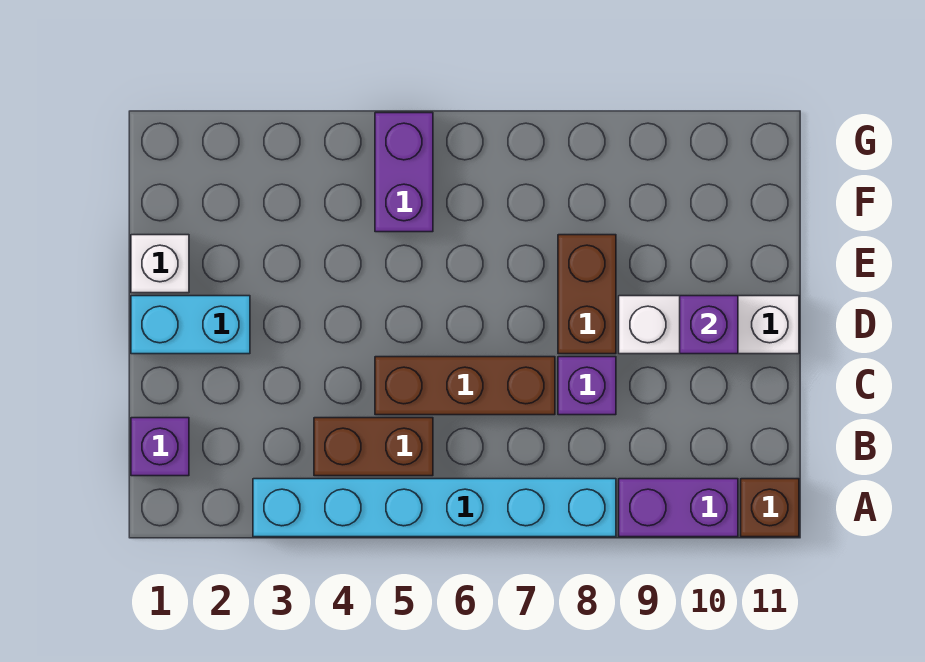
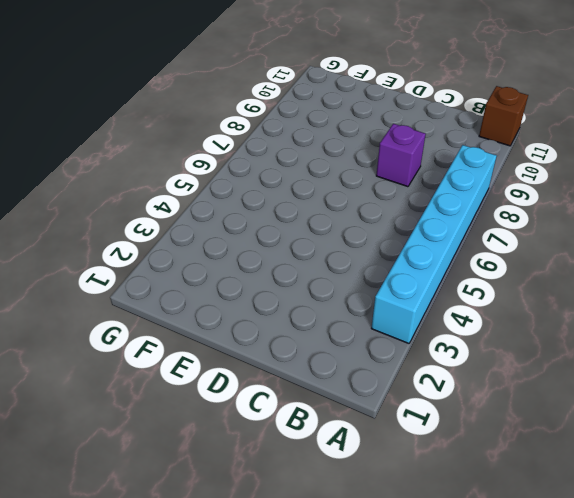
none -> purple brick A9:A10 level 1
none -> purple brick B1 level 1
none -> brown brick B4:B5 level 1

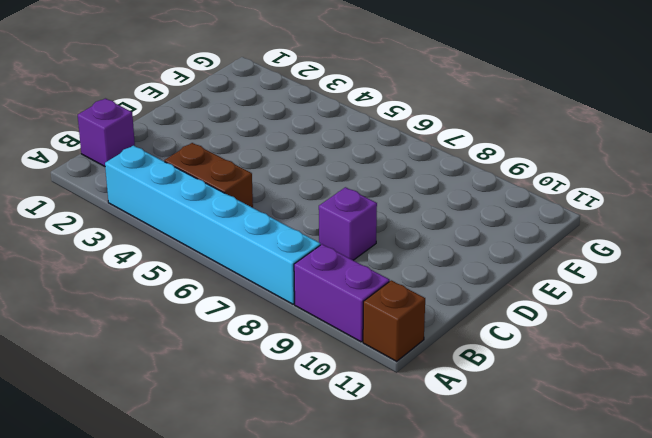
none -> brown brick C5:C7 level 1
none -> cyan brick D1:D2 level 1
none -> brown brick D8:E8 level 1

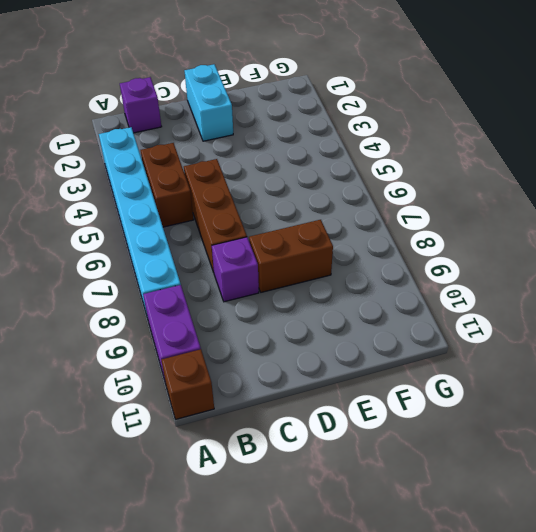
none -> white brick D9:D11 level 1
none -> white brick E1 level 1
none -> purple brick F5:G5 level 1

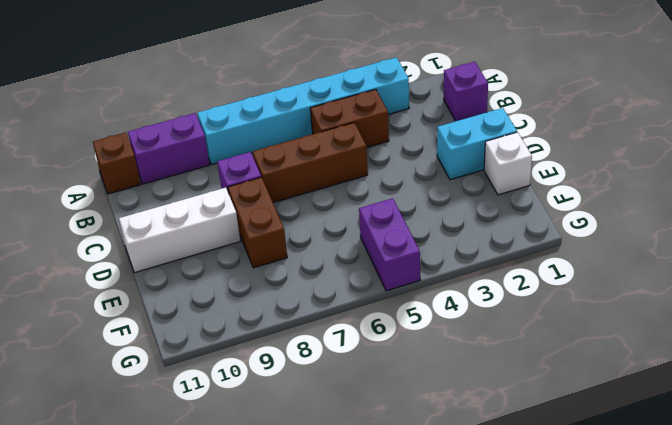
none -> purple brick D10 level 2

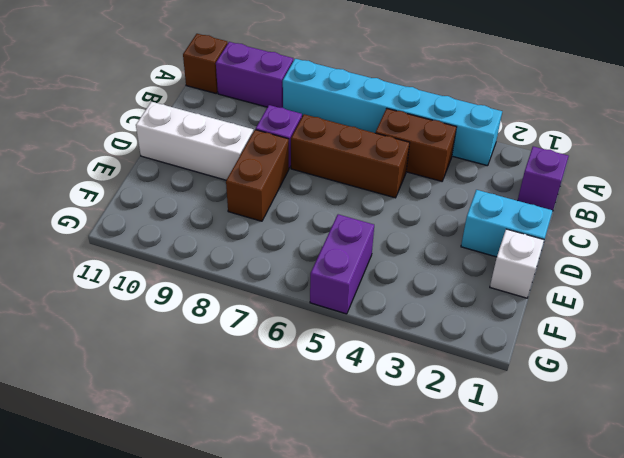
none -> purple brick D10 level 2

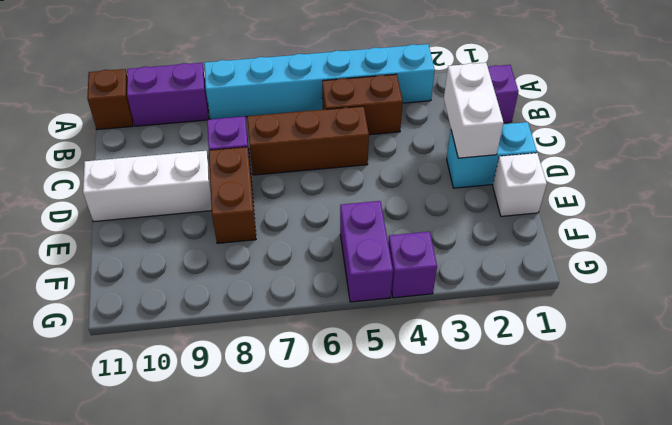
white brick C2:D2 level 2 -> none
purple brick G4 level 1 -> purple brick D10 level 2

